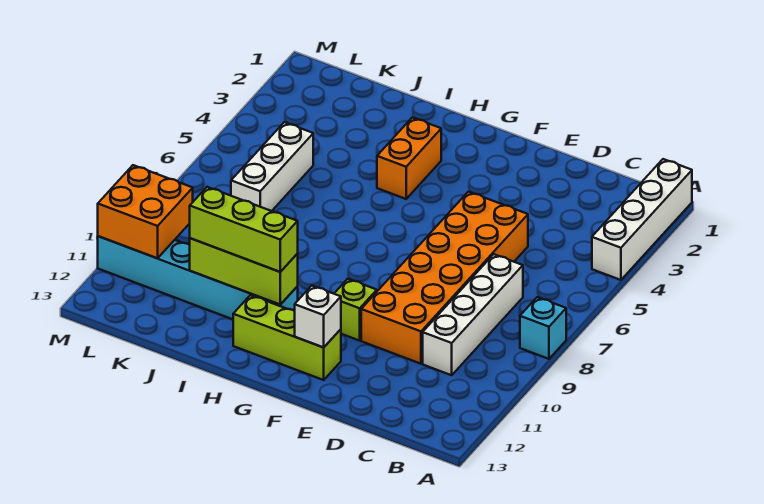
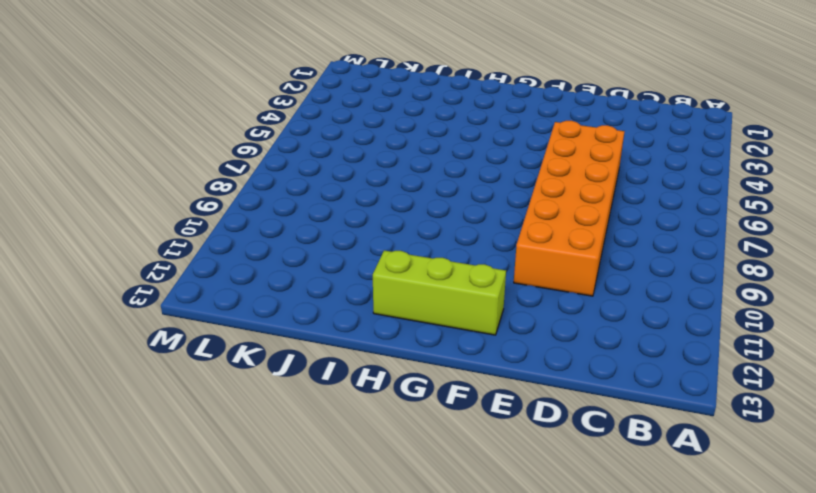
none -> white brick A1:A4 level 1
none -> cyan brick A8 level 1
none -> white brick C7:C10 level 1

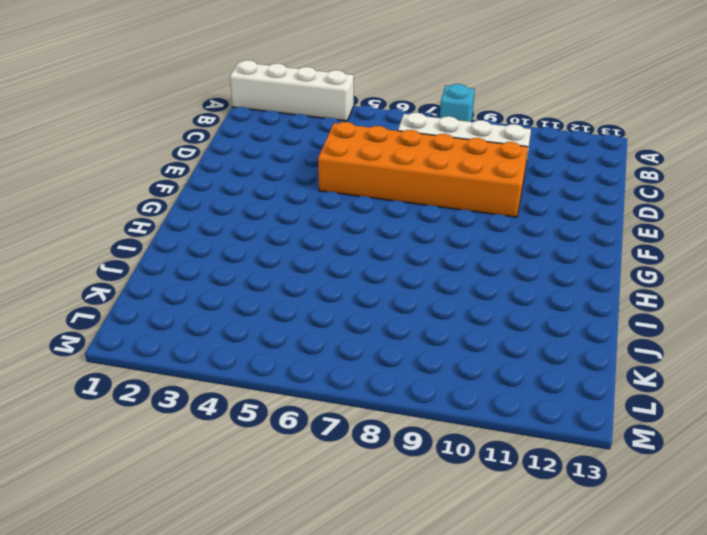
none -> lime brick F10 level 1
none -> lime brick F12:H12 level 1
none -> orange brick H3:H4 level 1

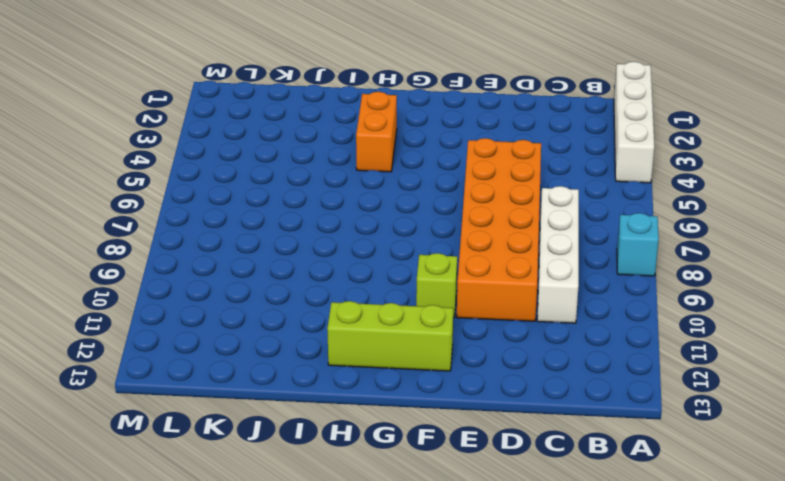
none -> cyan brick H11:M11 level 1
none -> white brick K5:K7 level 1
none -> white brick F12 level 2

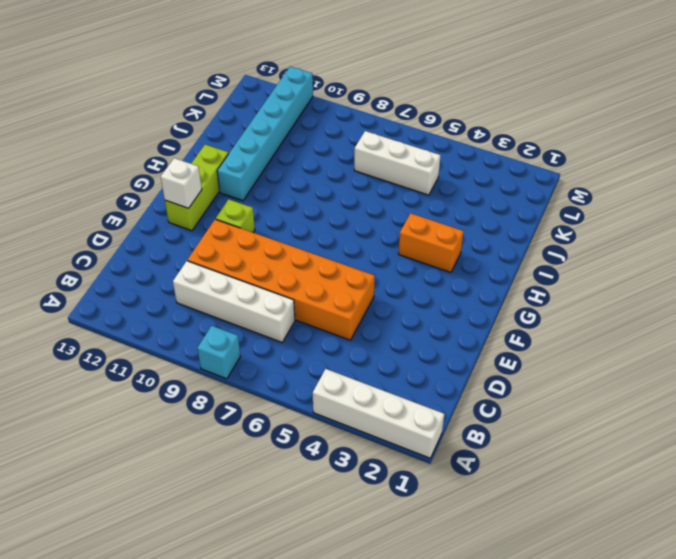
none -> lime brick H11:J11 level 2
none -> orange brick L10:M11 level 2
none -> lime brick H11:J11 level 3

